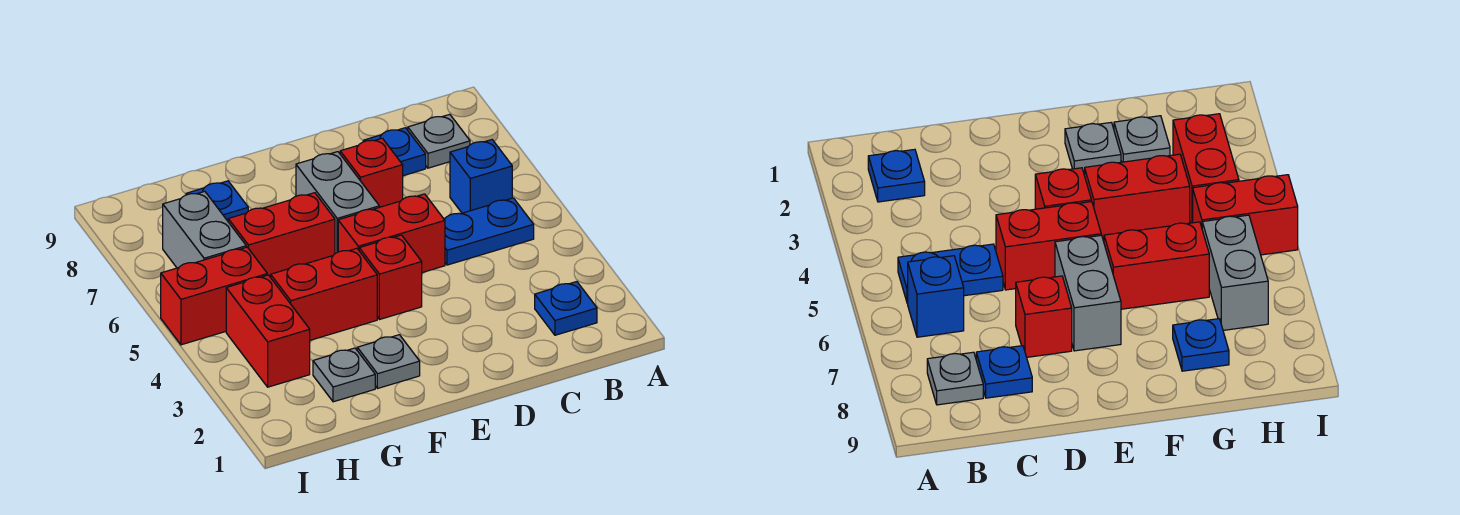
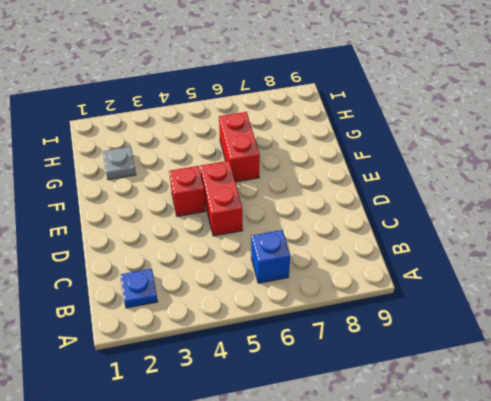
none -> blue plate B5:C5 level 1
none -> grey plate B8 level 1
none -> blue plate C8 level 1

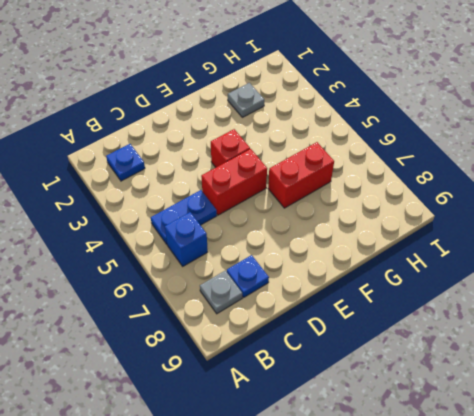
none -> red brick D7 level 1
none -> grey brick E6:E7 level 1
none -> grey plate F2 level 1

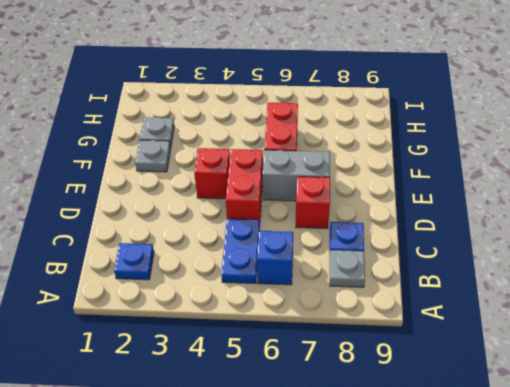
none -> red brick F4:G4 level 1
none -> blue plate G8 level 1
none -> red brick H3:H4 level 1

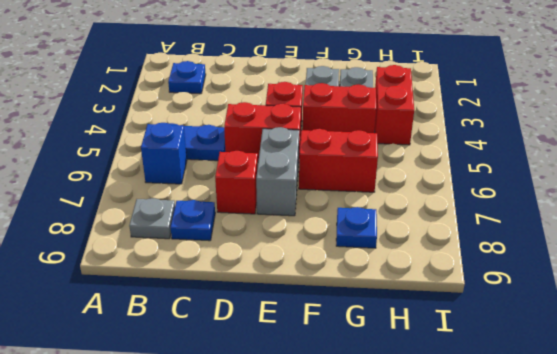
none -> red brick H5:I5 level 1
none -> grey brick H6:H7 level 1

